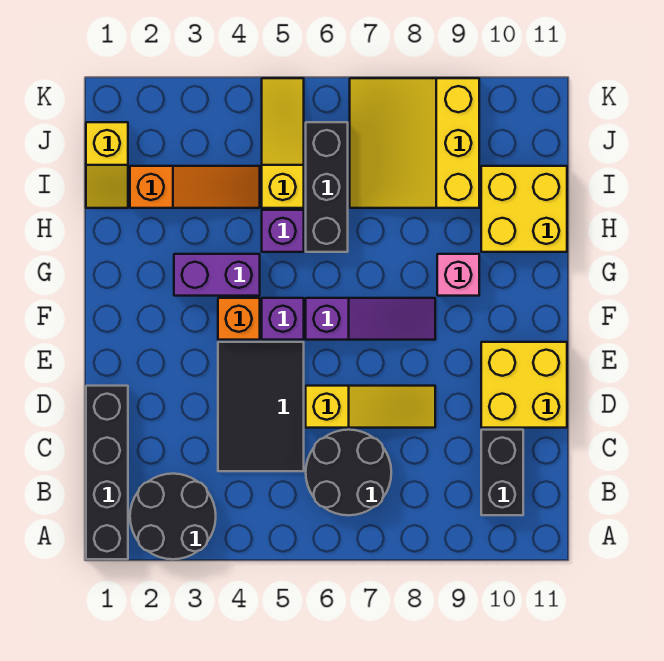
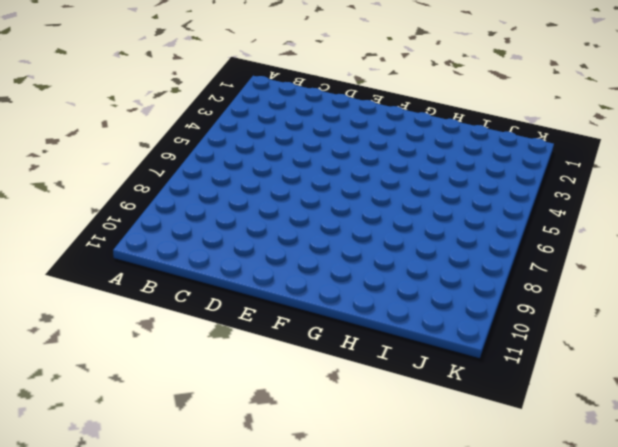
none -> black brick A1:D1 level 1
none -> black round brick A2:B3 level 1
none -> black round brick B6:C7 level 1

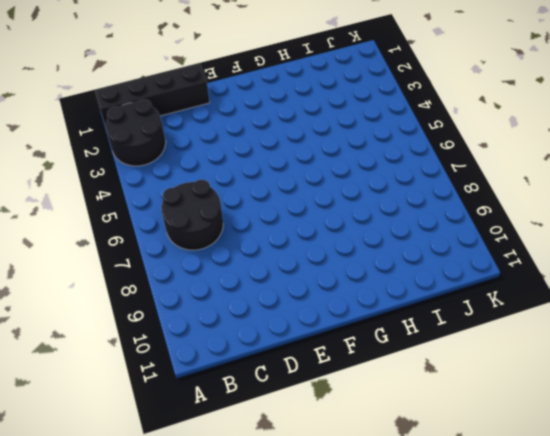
none -> black brick B10:C10 level 1
none -> black tile C4:E5 level 1
none -> yellow slope D6:D8 level 1 top 6

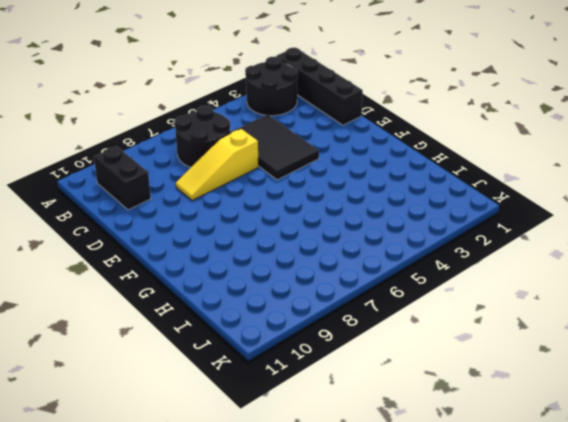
none -> yellow brick D10:E11 level 1
none -> orange brick F4 level 1
none -> purple brick F5 level 1

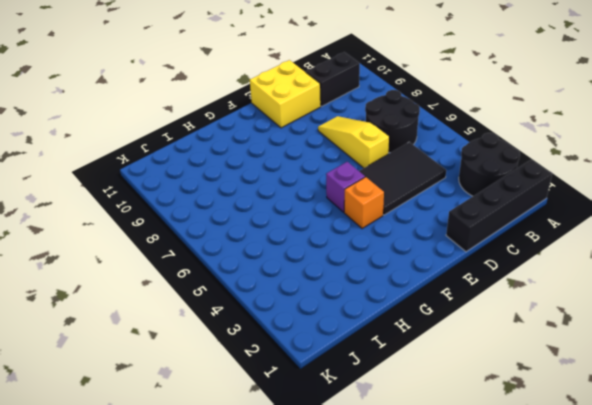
none -> purple slope F6:F8 level 1 top 6
none -> purple brick G3:G4 level 1
none -> pink brick G9 level 1

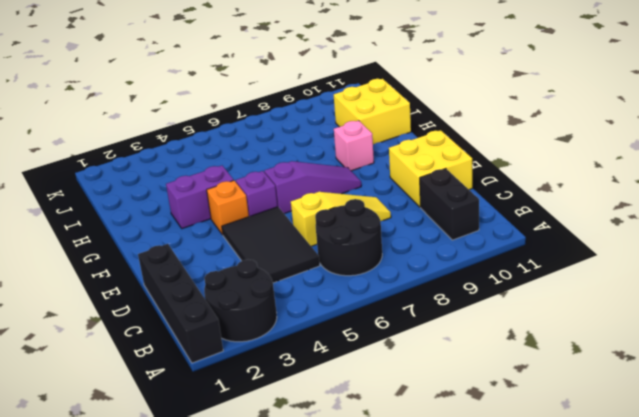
none -> purple brick H5 level 1
none -> black brick H6:J6 level 1
none -> yellow slope I1:J1 level 1 top J

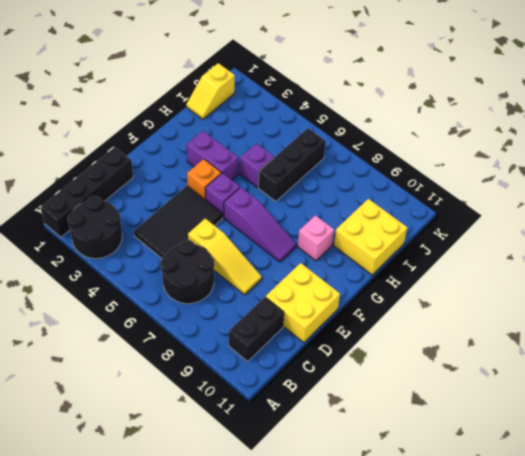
none -> orange slope I2:I4 level 1 top 2
none -> yellow slope I5:K5 level 1 top I
none -> yellow slope I7:K9 level 1 top 9

